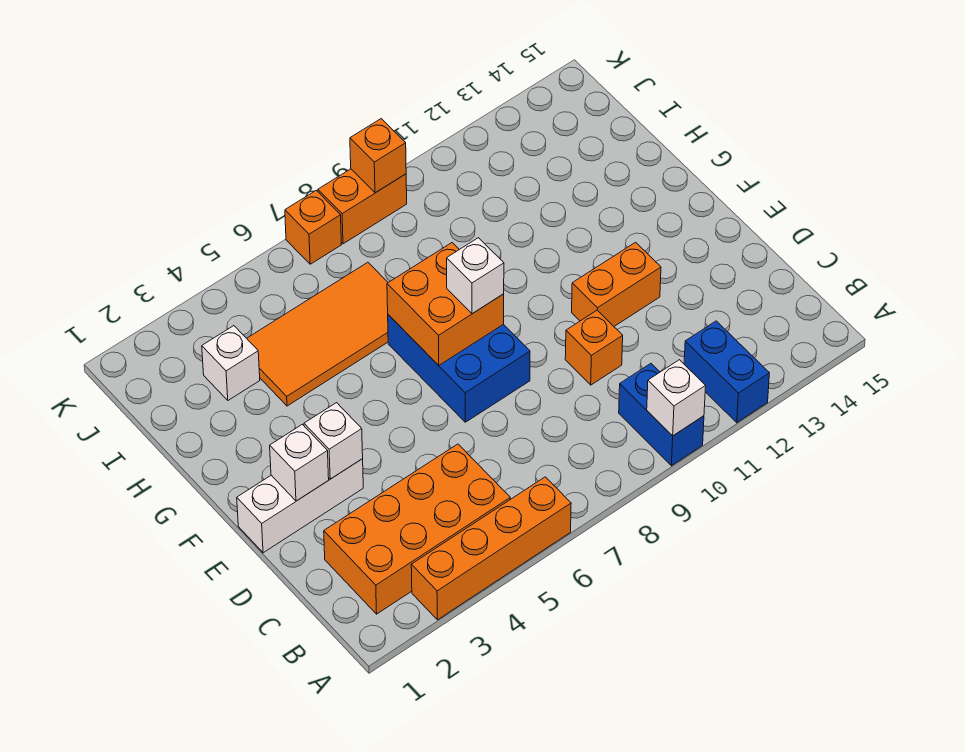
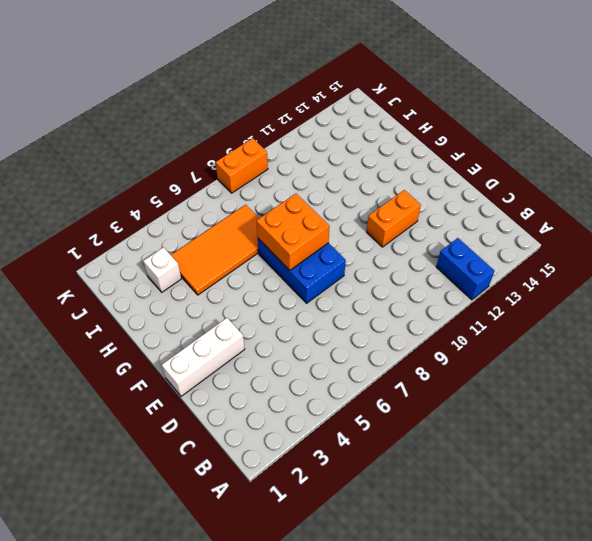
none -> orange brick A3:A6 level 1
none -> blue brick A10:B10 level 1
none -> orange brick B2:C5 level 1

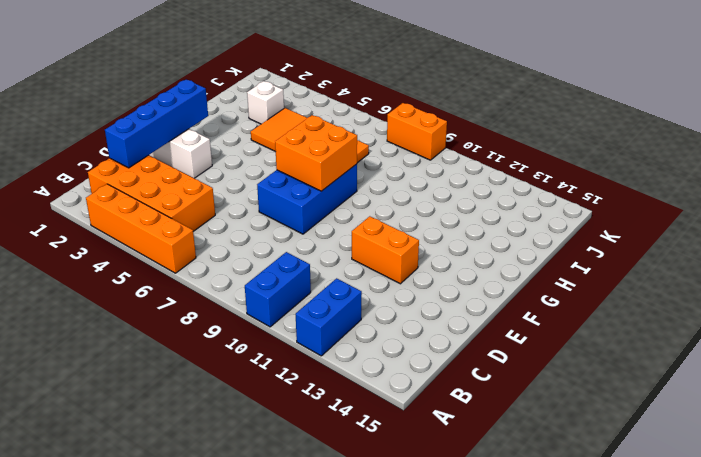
blue brick C2:F2 level 2 -> white brick E2 level 2
none -> orange brick D10 level 1
none -> orange brick K7 level 1
none -> white brick A10 level 2

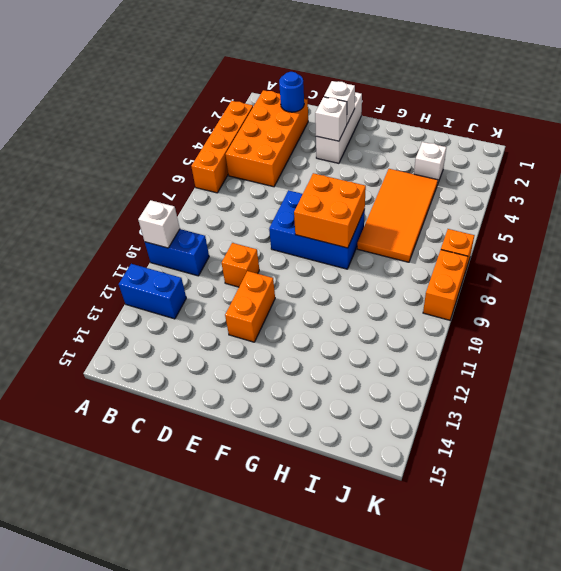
blue round brick C2 level 2 -> none
none -> orange brick K9 level 2
none -> white brick F8 level 3

